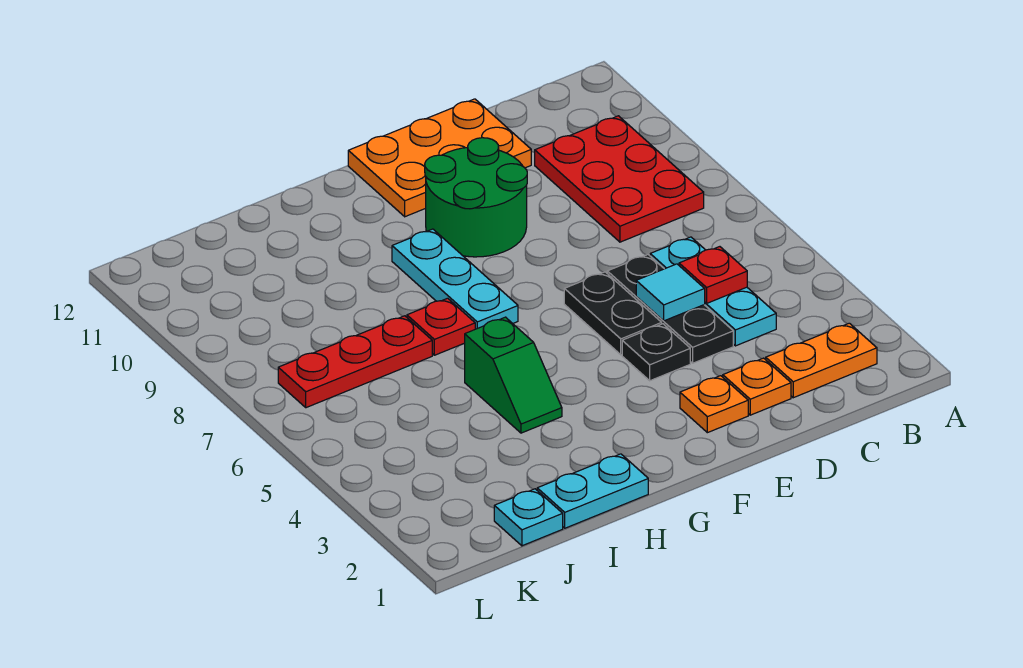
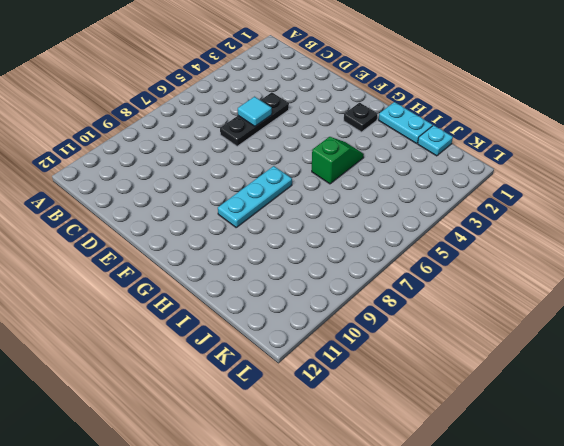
black plate G2 level 1 -> black plate E4 level 1
none -> orange plate B2:C2 level 1
none -> red plate B8:C10 level 1
none -> cyan plate C4:C6 level 1

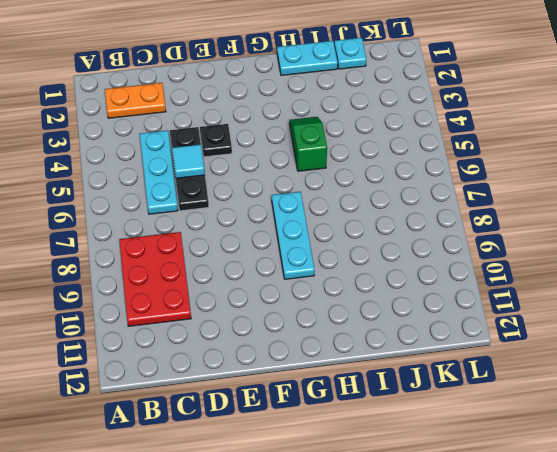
none -> orange plate D2 level 1
none -> orange plate D11:F12 level 1
none -> orange plate E2 level 1

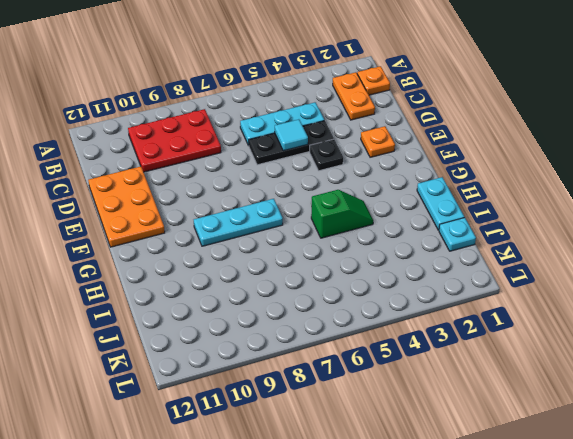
orange plate B1 level 1 -> orange plate D2 level 1
none -> black plate E5:E6 level 1
none -> green round brick E9:F10 level 1
none -> red plate H7 level 1

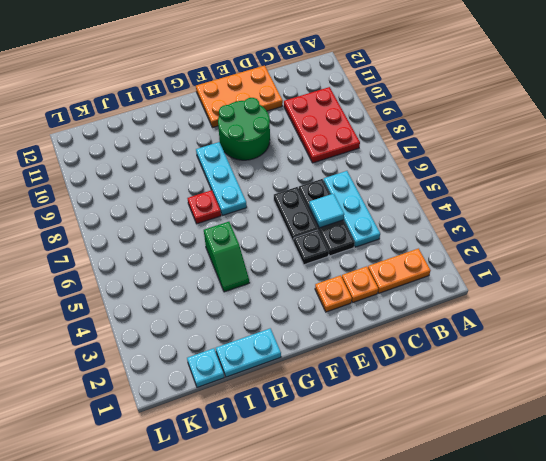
none -> red plate I7:K7 level 1
none -> red plate C5 level 2

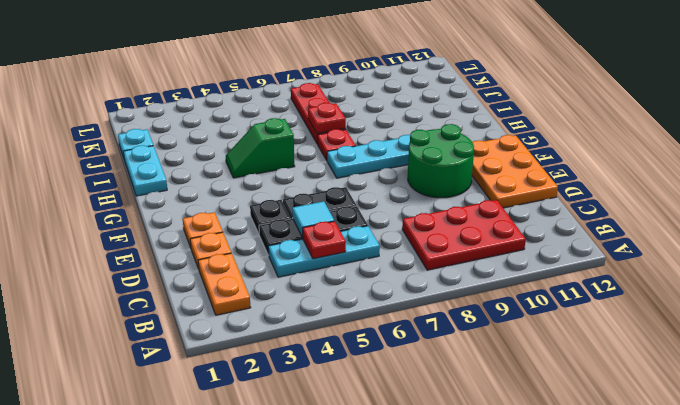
red plate I7 level 2 -> none

